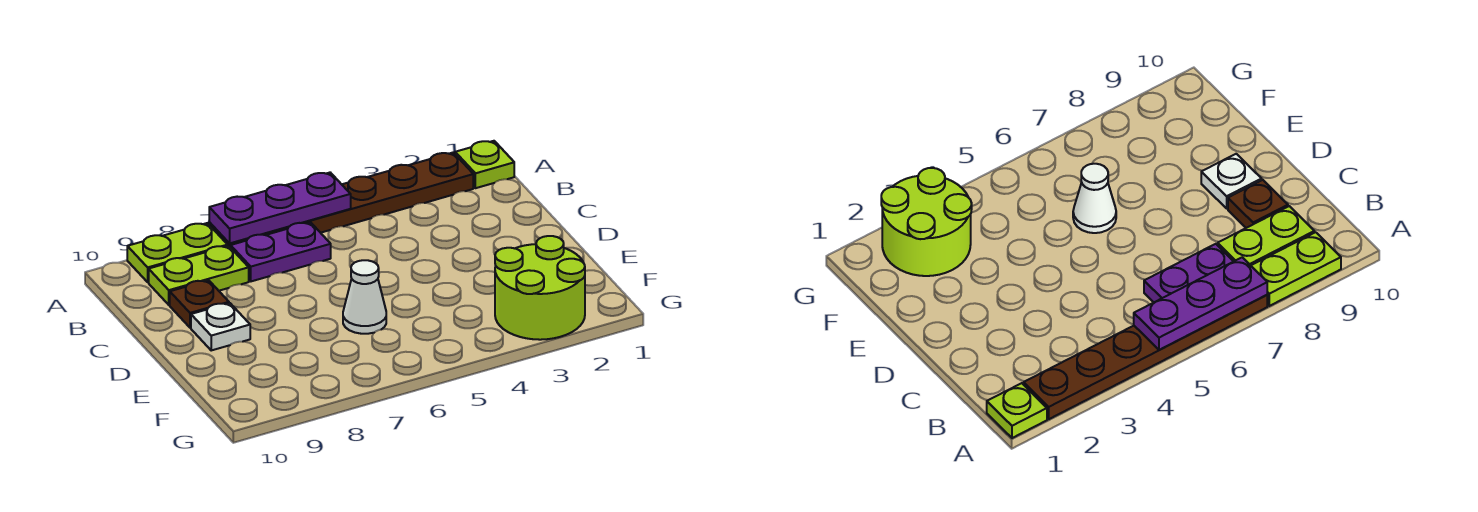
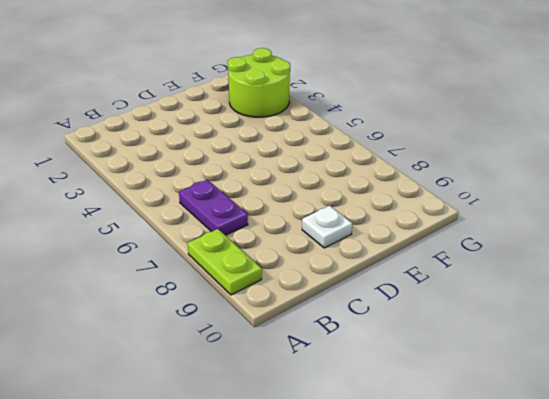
none -> lime plate A1 level 1
none -> brown plate A2:A7 level 1

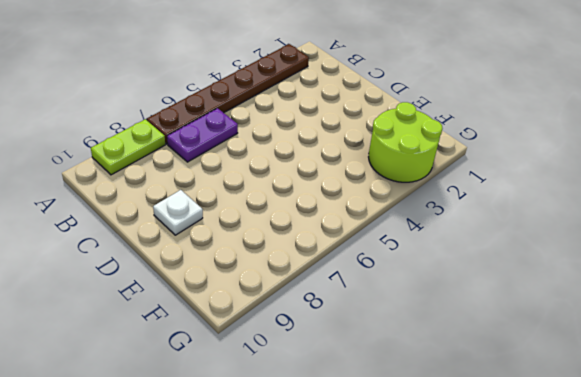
none -> lime plate A1 level 1
none -> lime plate B8:B9 level 1

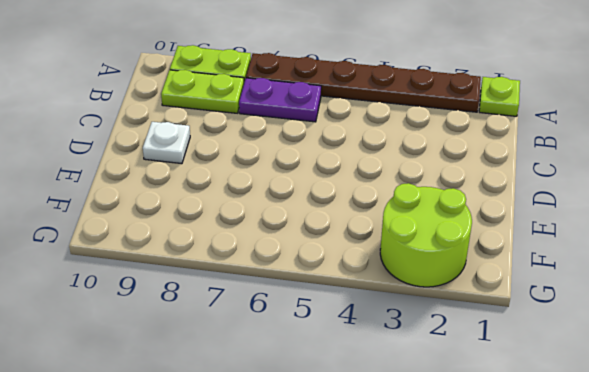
none -> brown plate C9 level 1
none -> white cone E6 level 1

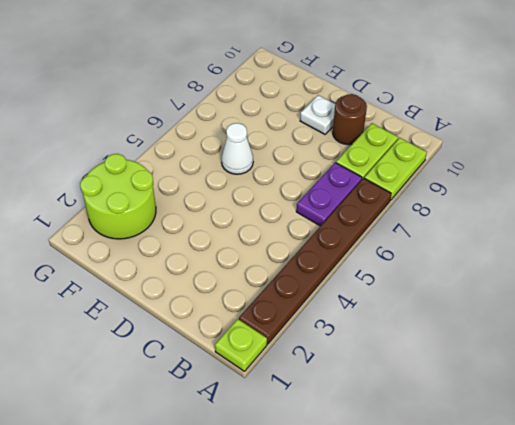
brown round brick C9 level 1 -> brown plate C9 level 1
none -> purple plate A5:A7 level 2

